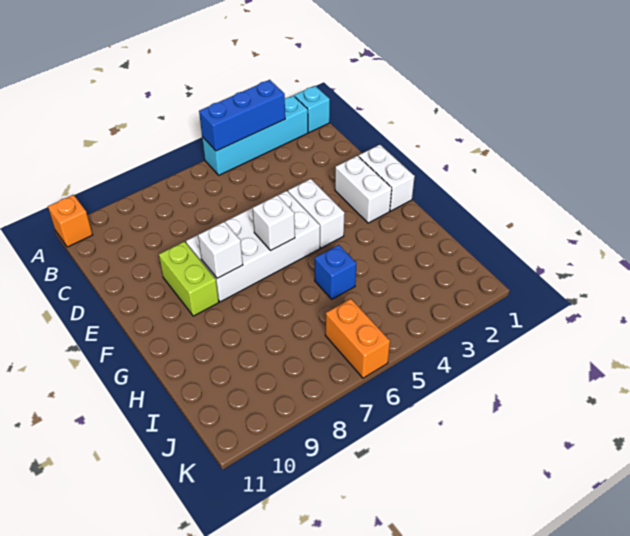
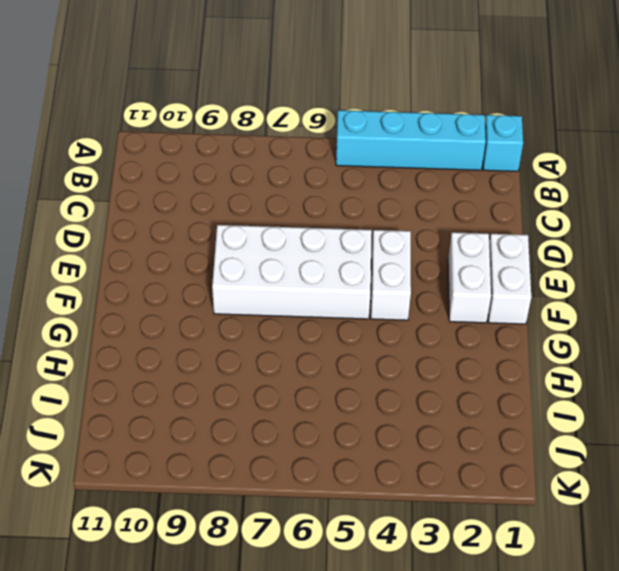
none -> orange brick A11 level 1
none -> lime brick E9:F9 level 1
none -> blue brick H5 level 1

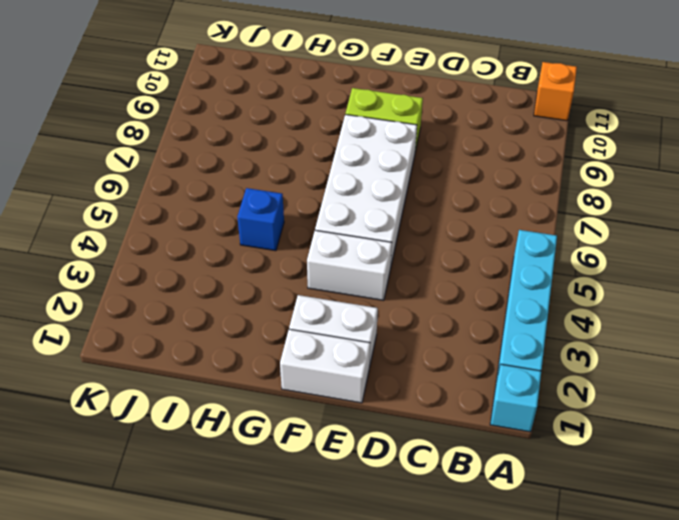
none -> orange brick J6:K6 level 1
none -> blue brick A3:A5 level 2
none -> white brick F6 level 2

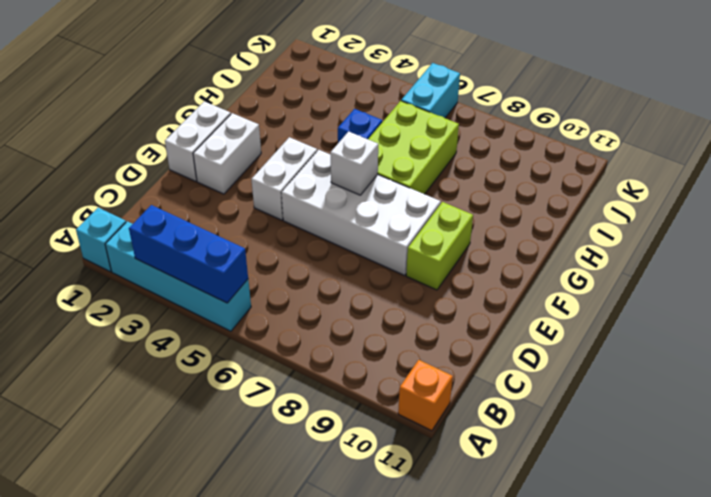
lime brick G6:I7 level 1 -> none
cyan brick J6:K6 level 1 -> orange brick J6:K6 level 1
none -> white brick F8 level 2

